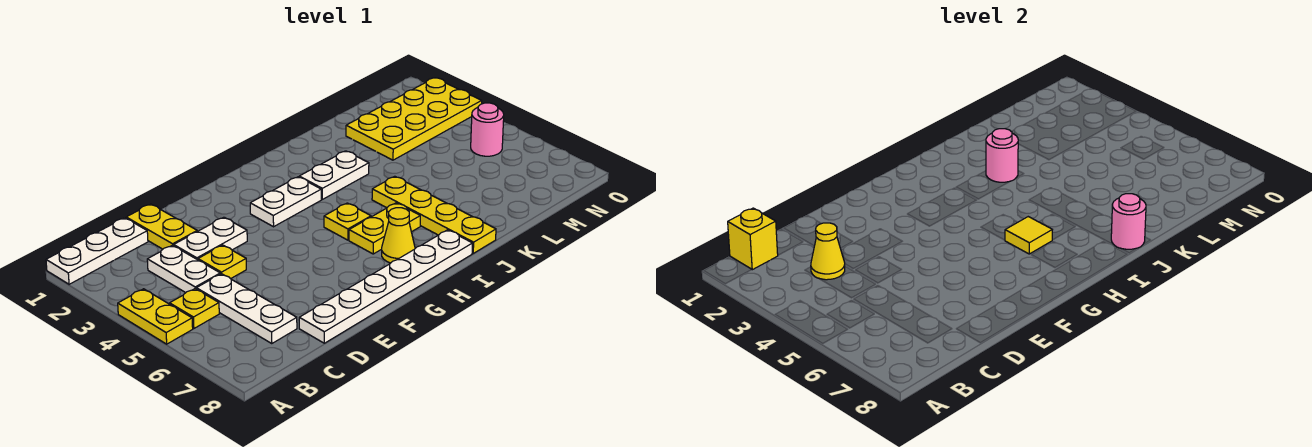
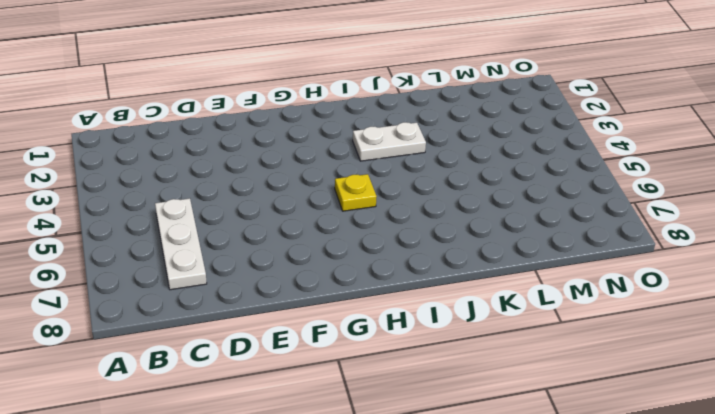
none -> white plate A1:C1 level 1
none -> yellow plate A4:A5 level 1
none -> yellow plate B5 level 1

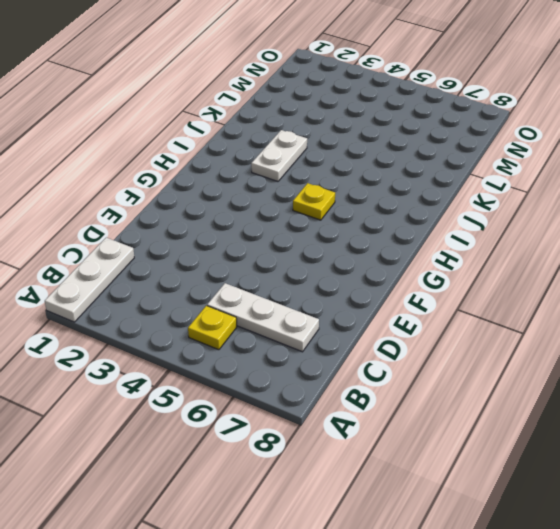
none -> yellow plate A4:A5 level 1
none -> white plate C3:C4 level 1
none -> yellow plate D1:D2 level 1

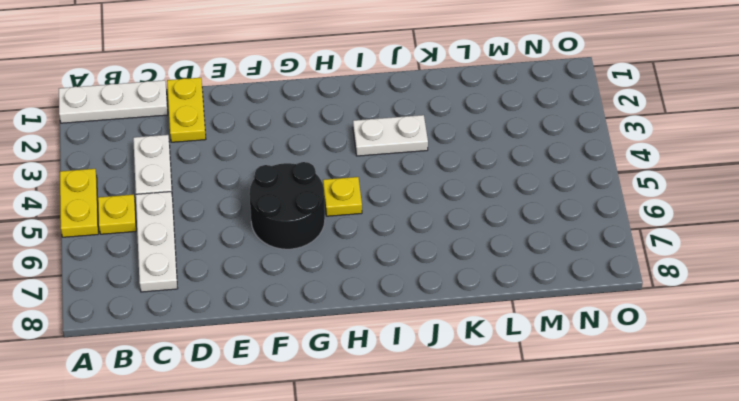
black round brick F5:G6 level 1 -> none
none -> white plate D3:E3 level 1
none -> yellow plate D4 level 1
none -> white plate D8:I8 level 1

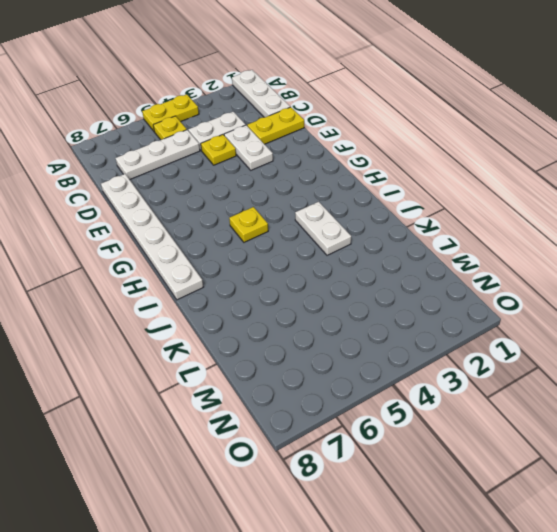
none -> white plate G3:H3 level 1
none -> yellow plate H6:I6 level 1
none -> yellow cone H7 level 1

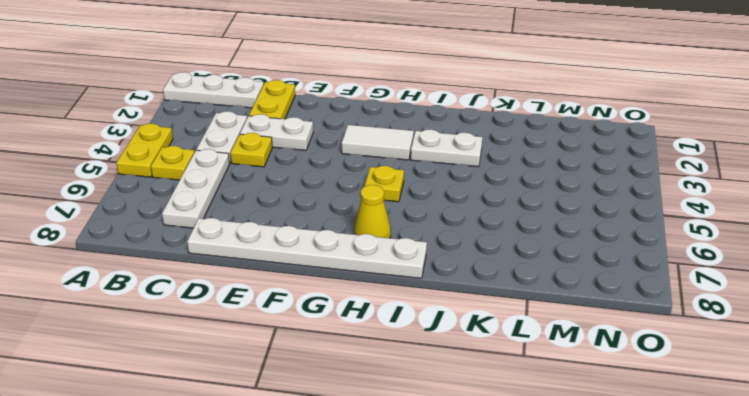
white tile G3:H3 level 1 -> white plate G3:H3 level 1
none -> yellow plate H6:I6 level 1
none -> yellow plate J5:J8 level 1
none -> yellow plate L2:O3 level 1

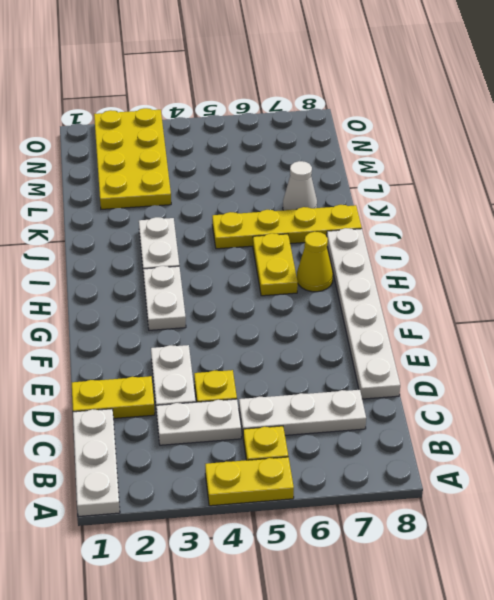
white cone K7 level 1 -> none
none -> yellow plate H5 level 1
none -> pink round brick N5 level 1
none -> yellow brick B1 level 2

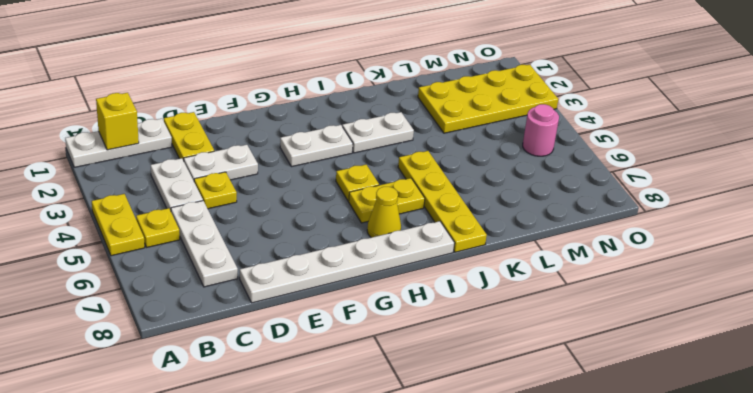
none -> yellow cone C3 level 2
none -> yellow tile H6 level 2
none -> pink round brick J3 level 2

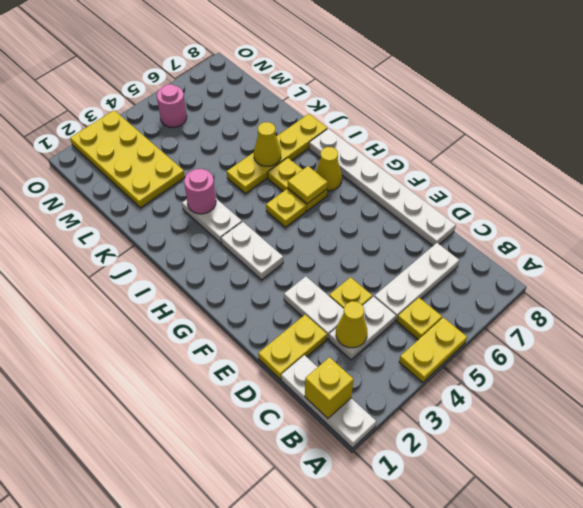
yellow cone J6 level 2 -> none
none -> pink round brick J8 level 2

